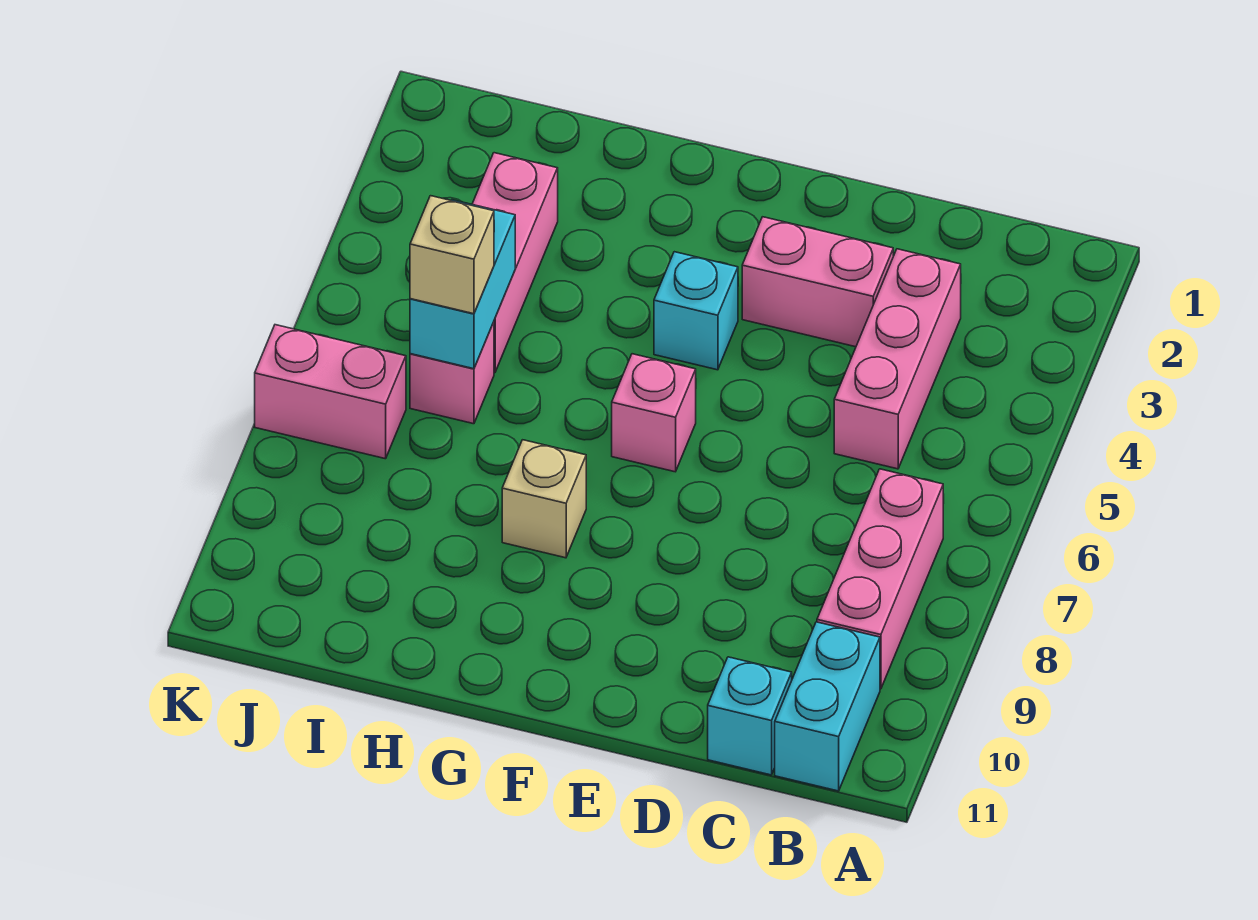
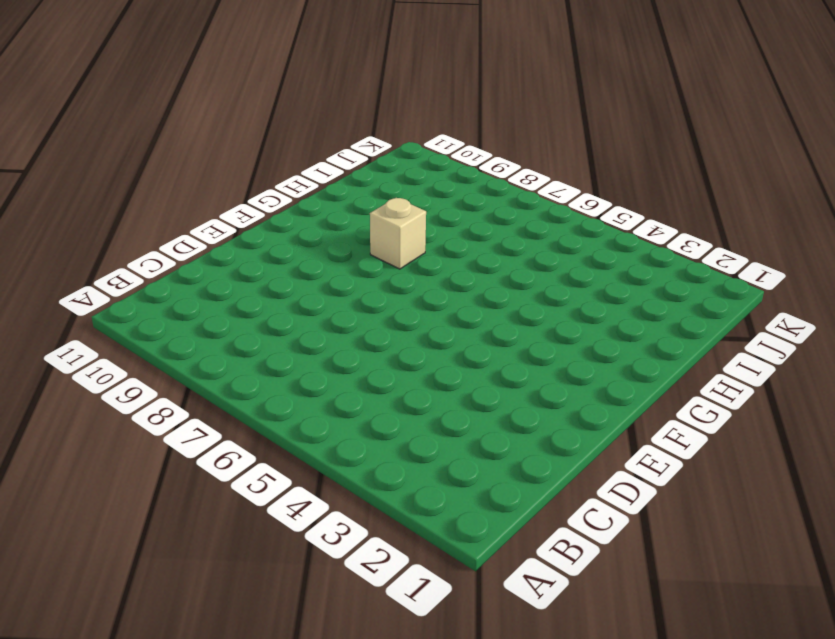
none -> pink brick B7:B9 level 1
none -> cyan brick B10:B11 level 1
none -> pink brick C3:C5 level 1

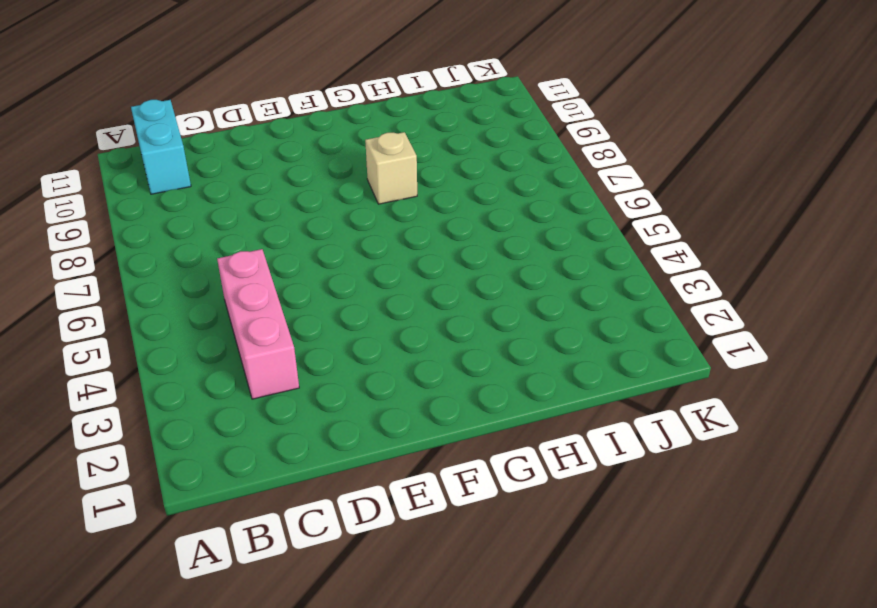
none -> pink brick B7:B9 level 1
none -> cyan brick C11 level 1
none -> pink brick D3:E3 level 1

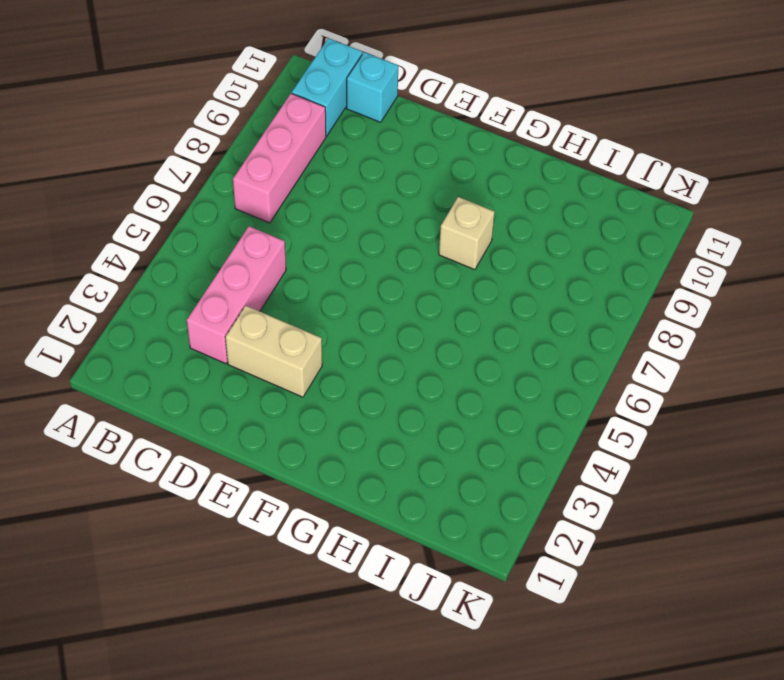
tan brick D3:E3 level 1 -> pink brick D3:E3 level 1
none -> cyan brick F4 level 1
none -> pink brick F6 level 1
none -> pink brick I3:I5 level 1

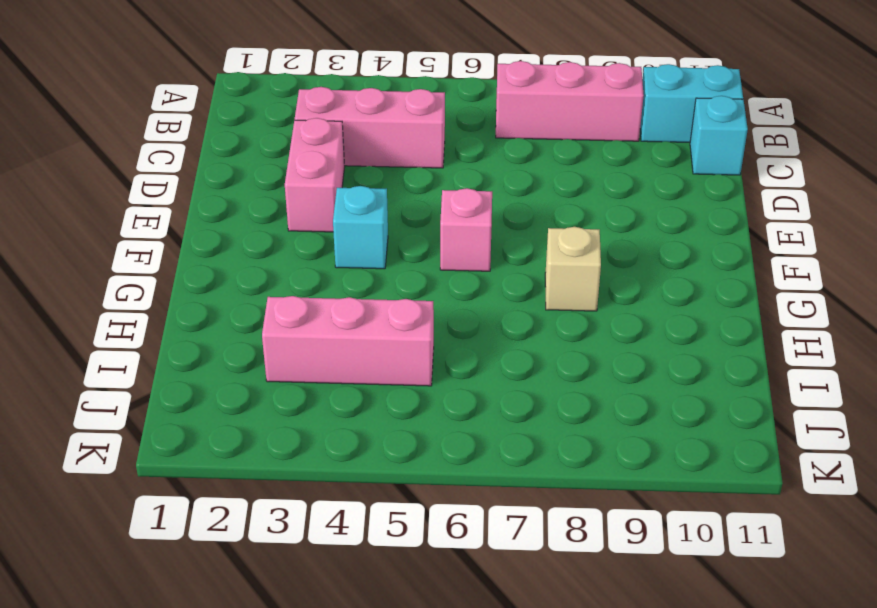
none -> pink brick I6 level 1
none -> pink brick J7:K7 level 1
none -> cyan brick I5:I6 level 2

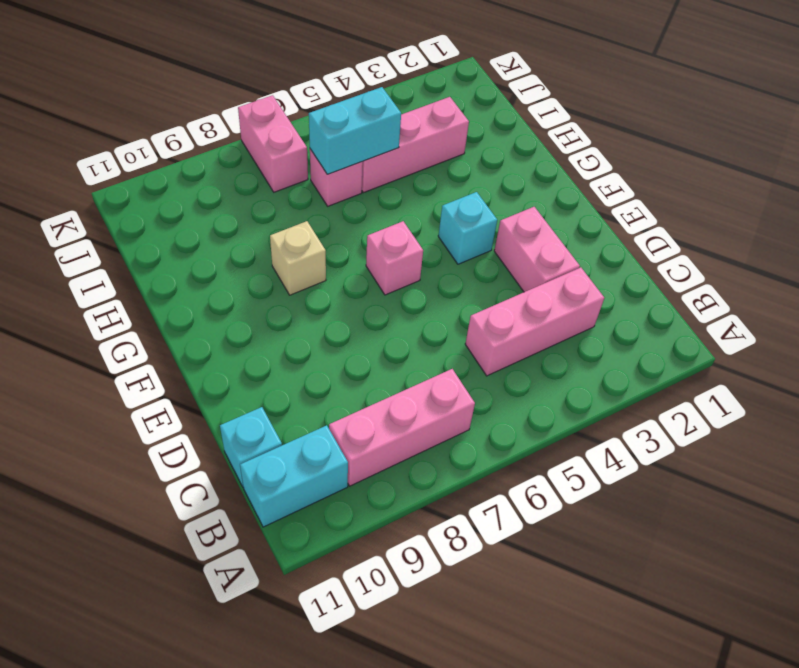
none -> tan brick I6 level 3

